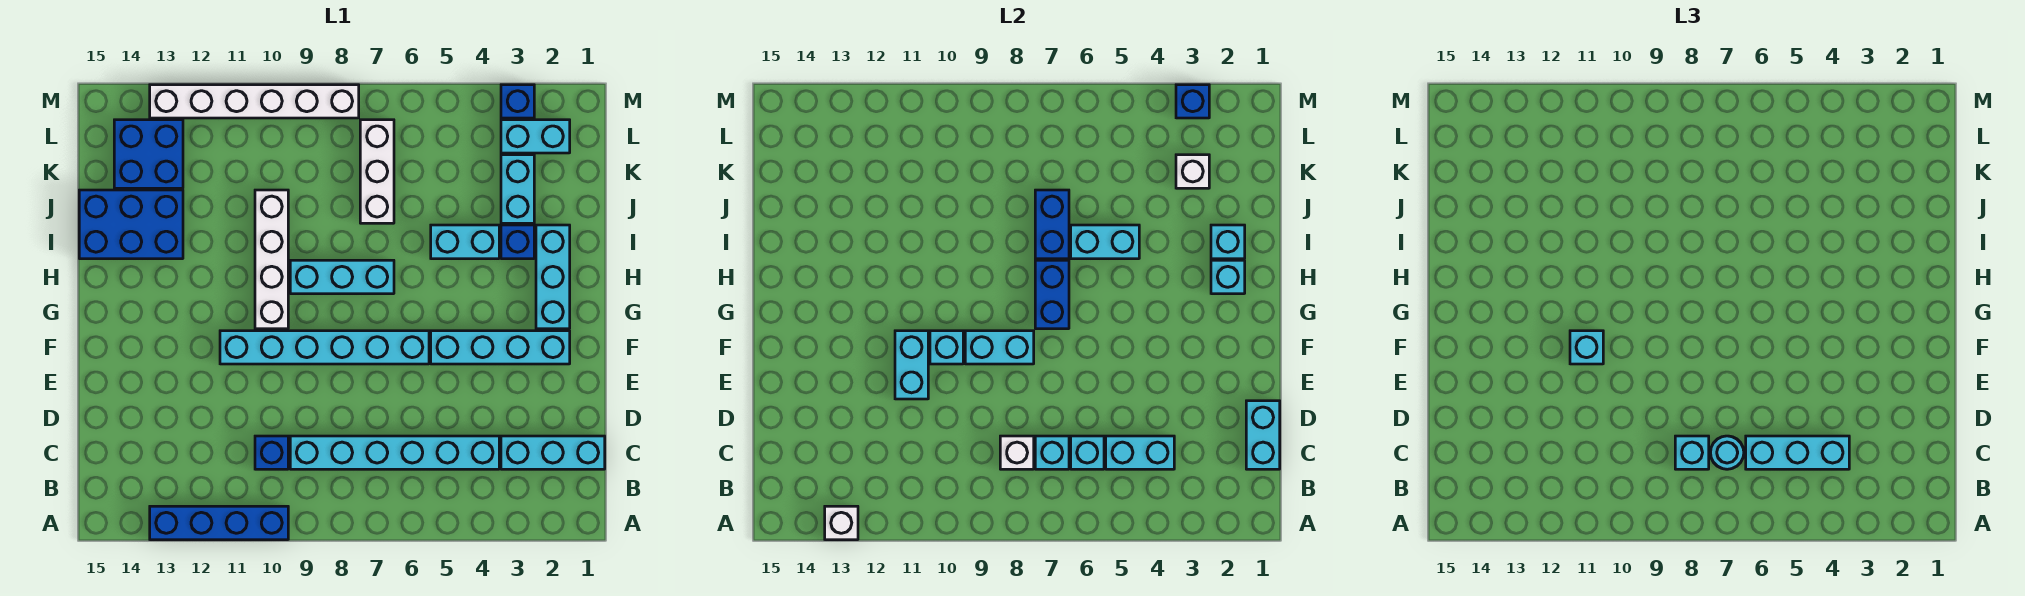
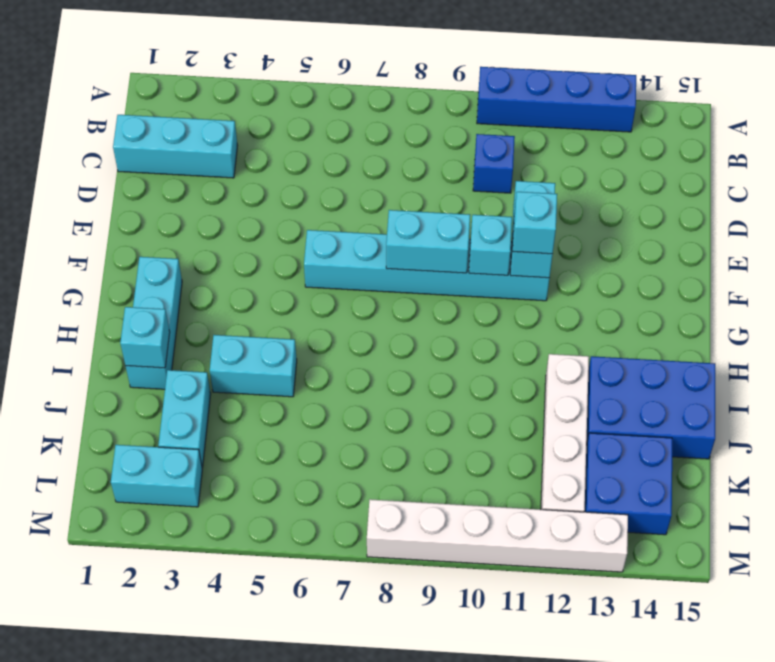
white brick I12:L12 level 1 -> white brick G10:J10 level 1
none -> cyan brick C4:C9 level 1
none -> cyan brick F2:F5 level 1
none -> cyan brick H7:H9 level 1
none -> blue brick I3 level 1

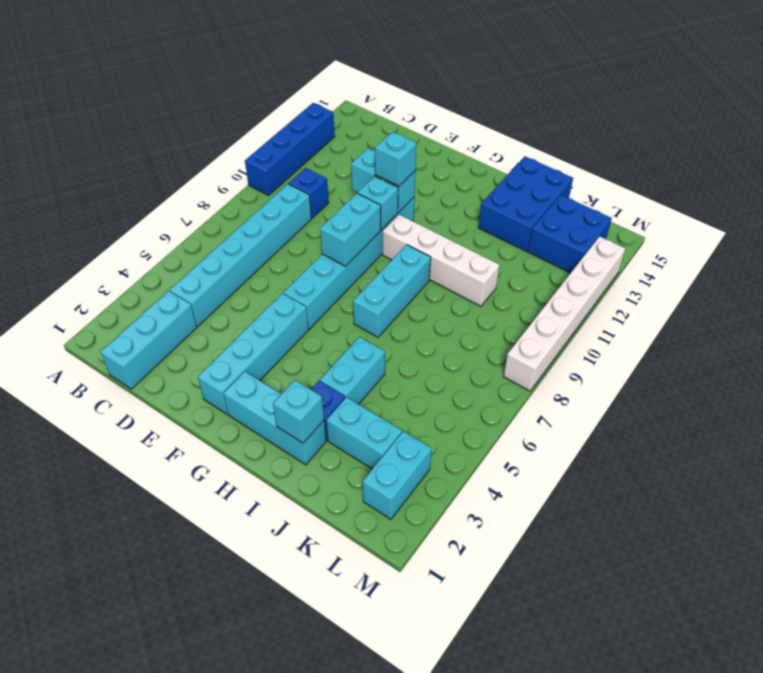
none -> white brick J7:L7 level 1
none -> blue brick M3 level 1
none -> white brick A13 level 2
none -> cyan brick C1:D1 level 2

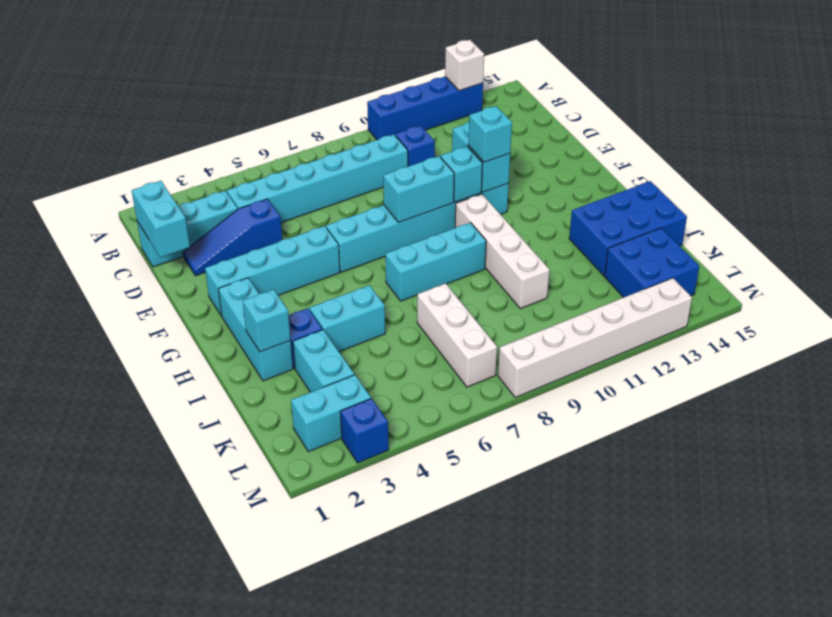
blue slope D2:D4 level 1 top 4 -> none
none -> cyan brick C4:C5 level 2
none -> cyan brick C6 level 2
none -> cyan brick C7 level 2
none -> white brick C8 level 2

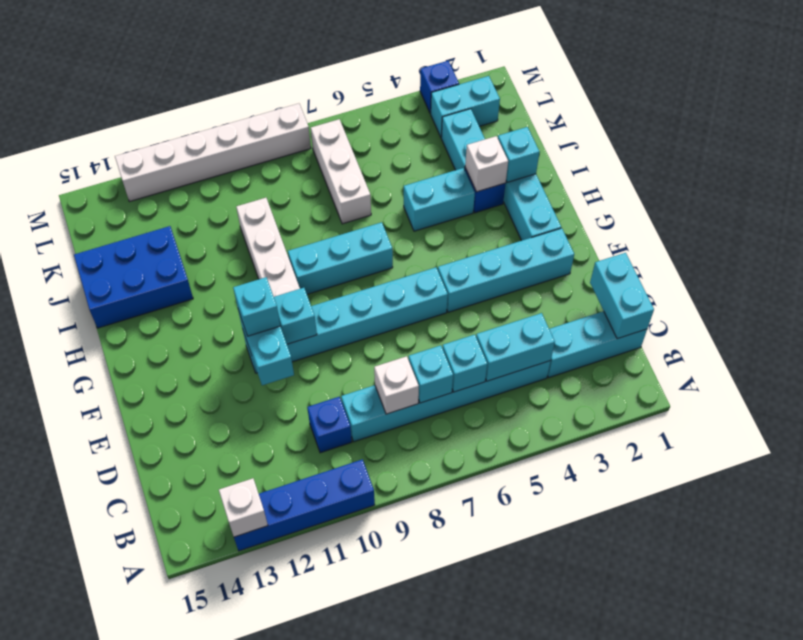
white brick I3 level 2 -> white brick K3 level 2
none -> blue brick K13:L14 level 1
none -> cyan brick F8:F9 level 2
none -> blue brick G7:H7 level 2
none -> cyan brick H2 level 2

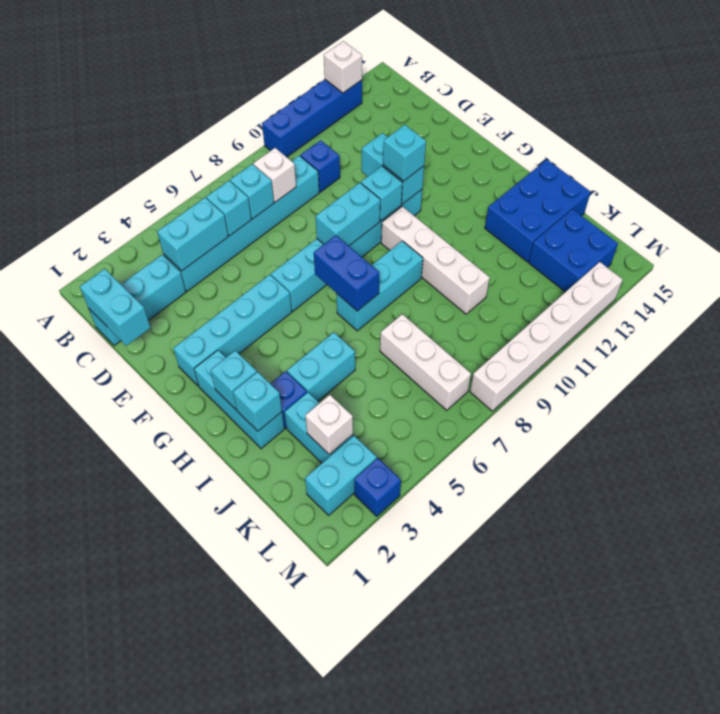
none -> cyan brick I5:I6 level 2
none -> blue brick I7:J7 level 2
none -> blue brick M3 level 2
none -> cyan brick C4:C6 level 3

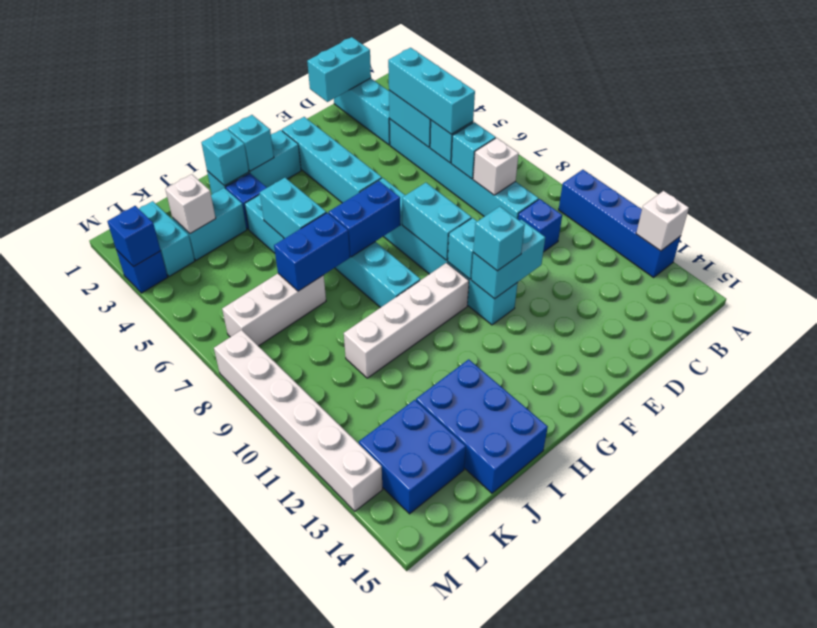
none -> cyan round brick C7 level 3
none -> cyan brick C8 level 3

